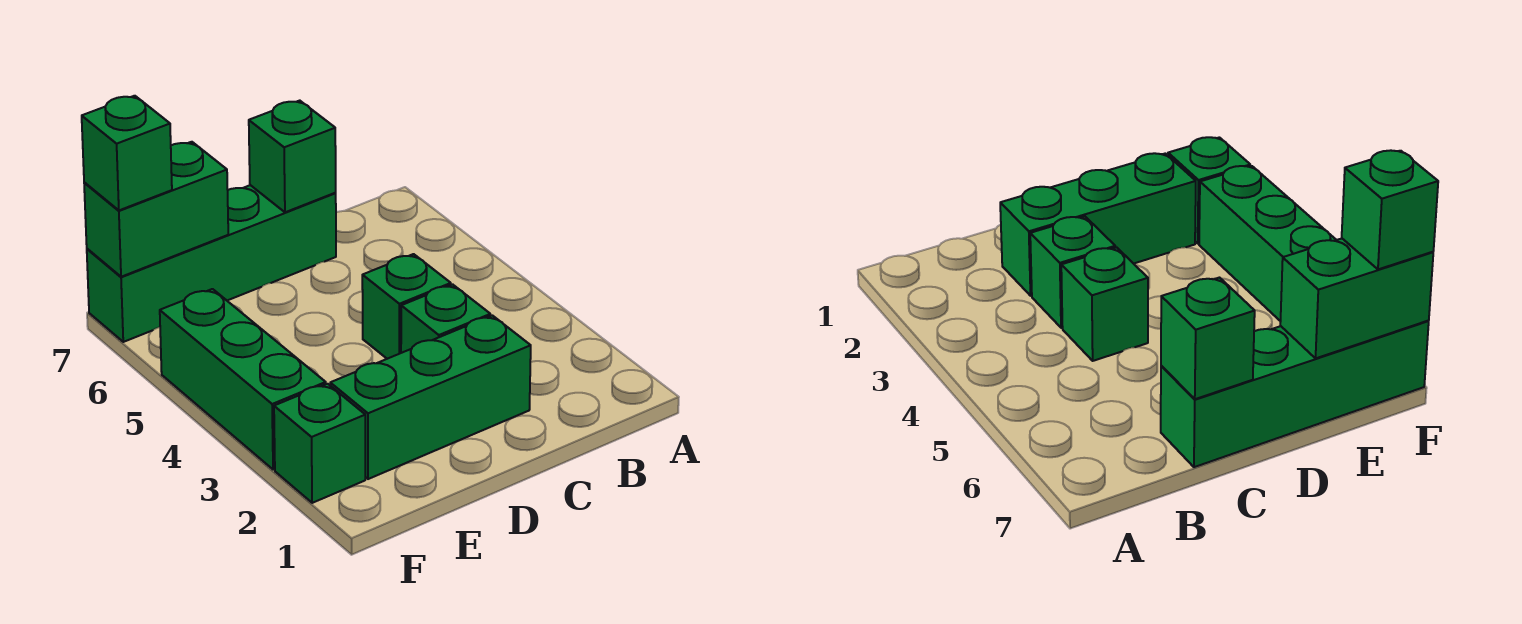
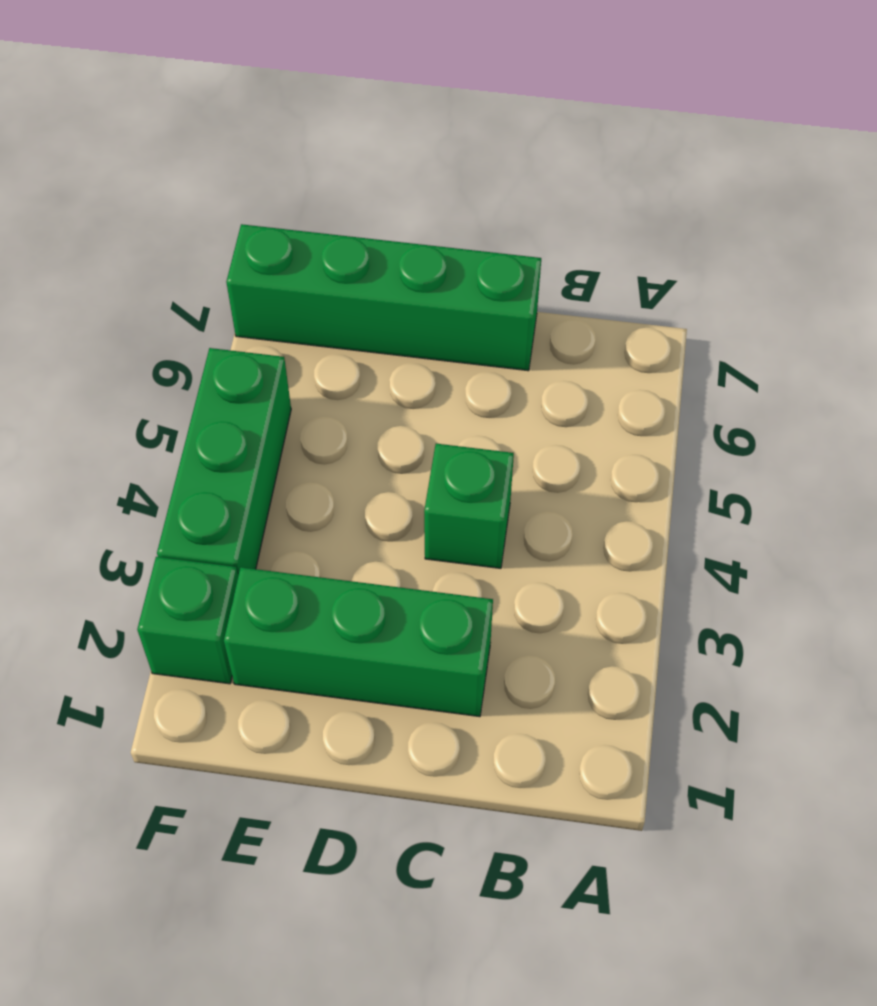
none -> green brick C3 level 1
none -> green brick C7 level 2

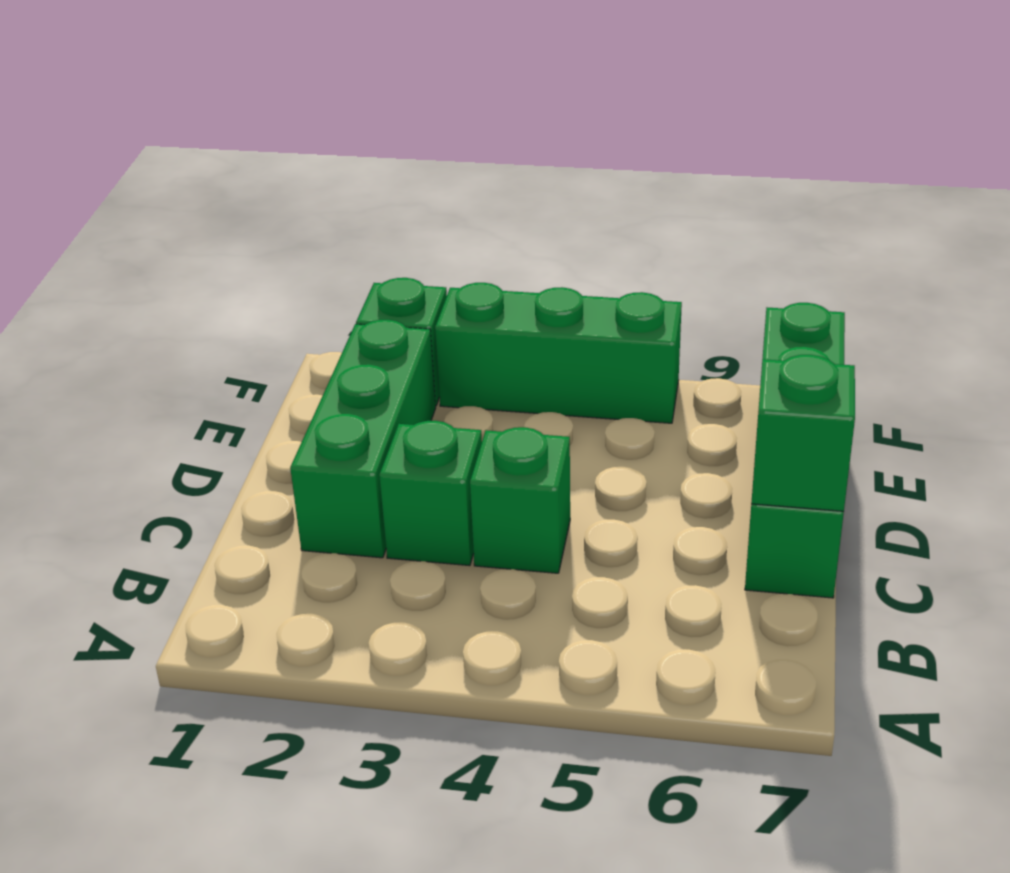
none -> green brick E7:F7 level 2
none -> green brick F7 level 3

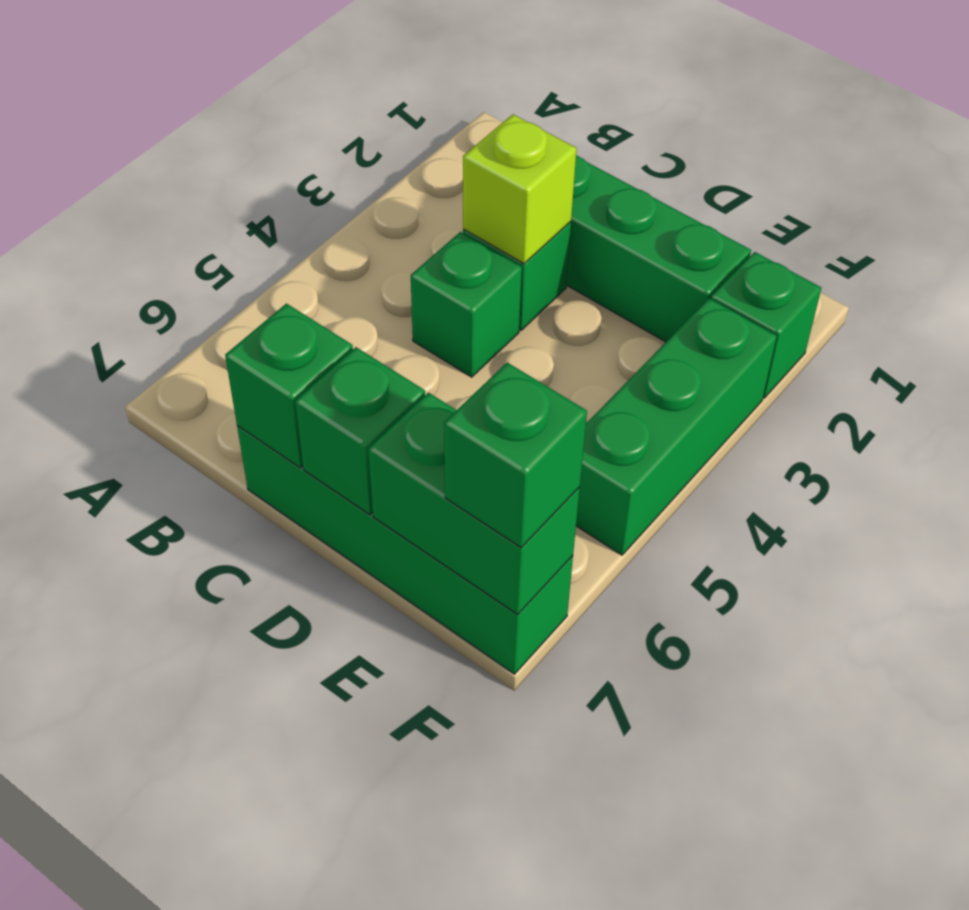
lime brick C3 level 2 -> none
green brick D7 level 2 -> none

